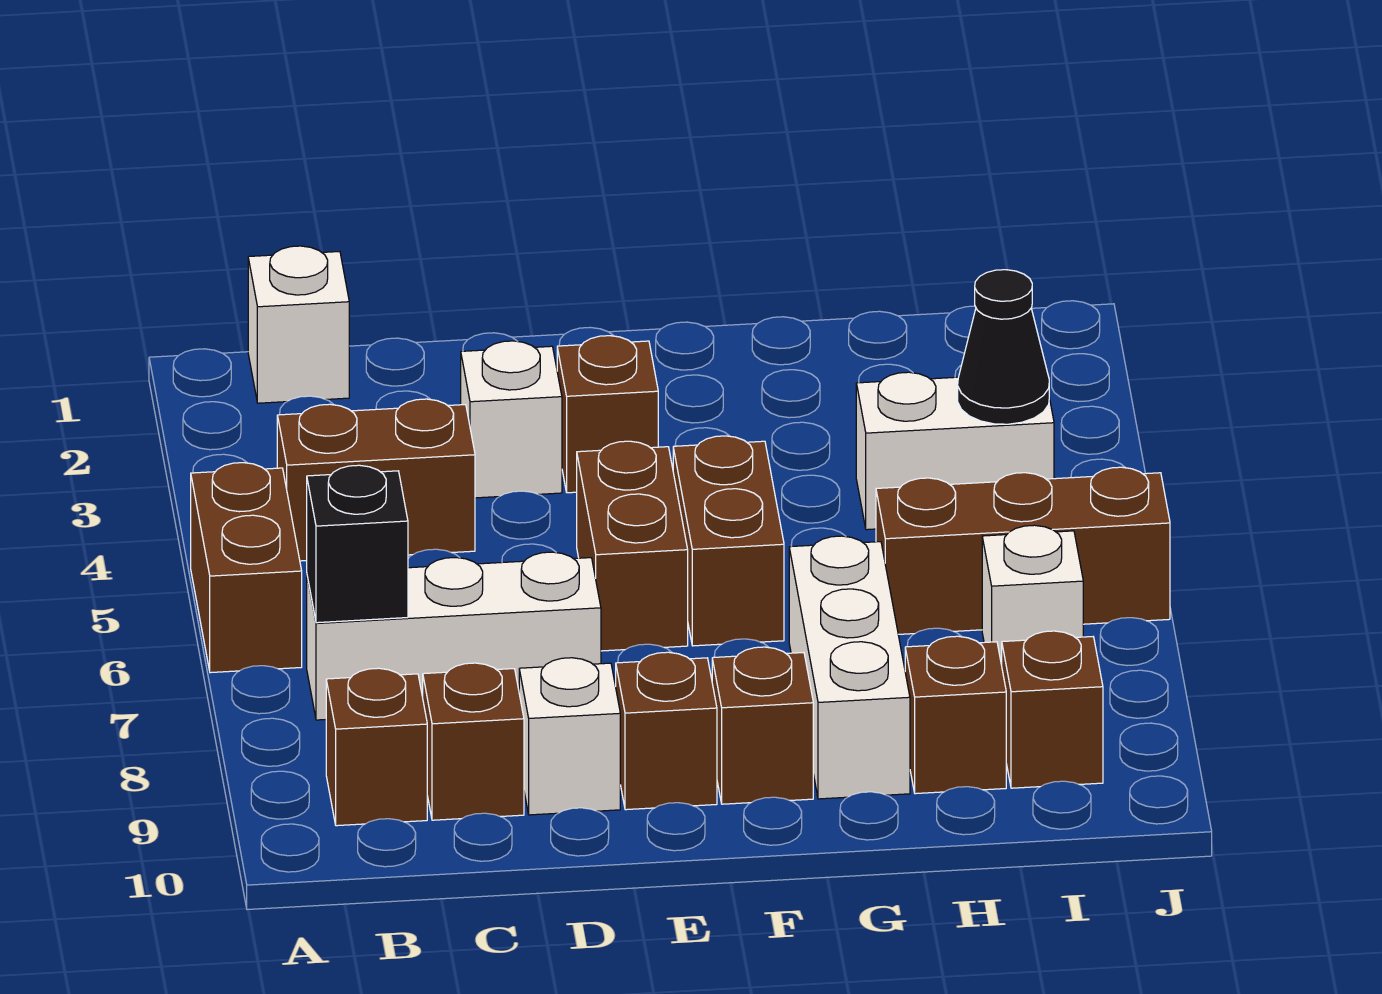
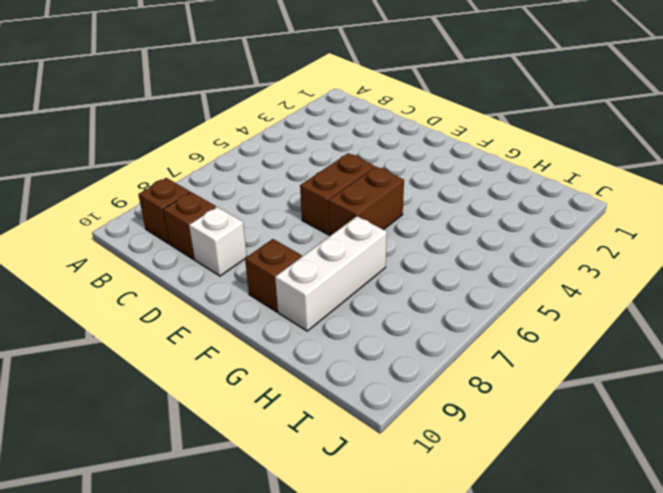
none -> brown brick A5:A6 level 1
none -> white brick B1 level 1
none -> brown brick B4:C4 level 1

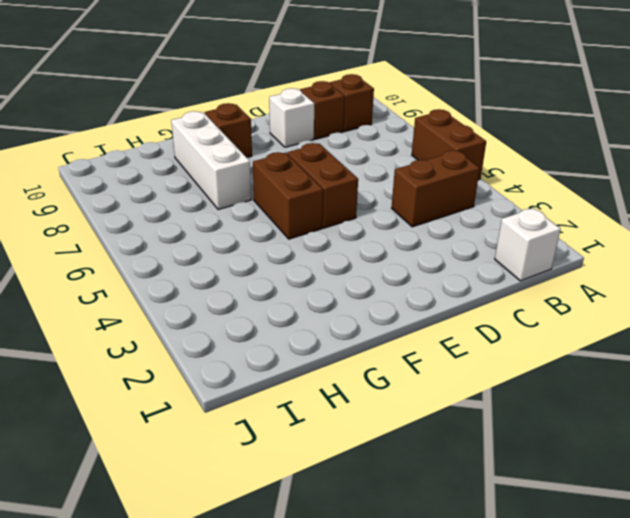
none -> white brick B7:D7 level 1
none -> white brick D3 level 1
none -> brown brick E3 level 1

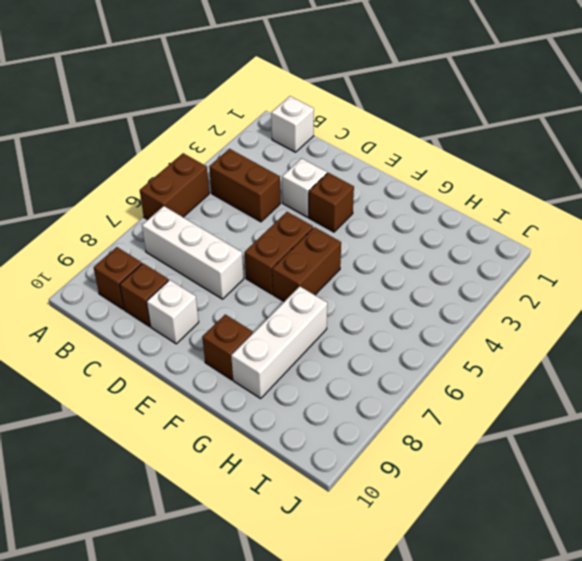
none -> brown brick E9 level 1
none -> white brick H4:I4 level 1
none -> brown brick H6:J6 level 1

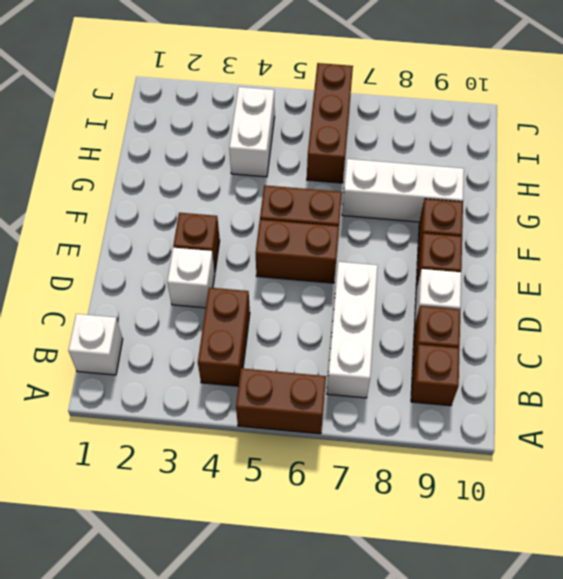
none -> brown brick H9 level 1
none -> white brick I7 level 1
none -> brown brick I9 level 1

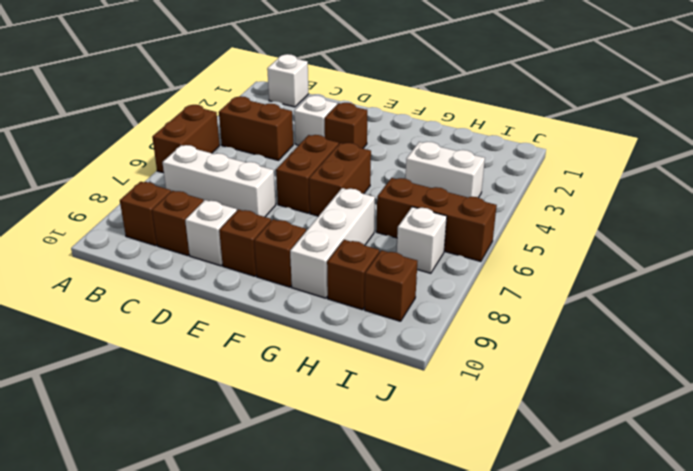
none -> black brick B7 level 2
none -> black cone I4 level 2

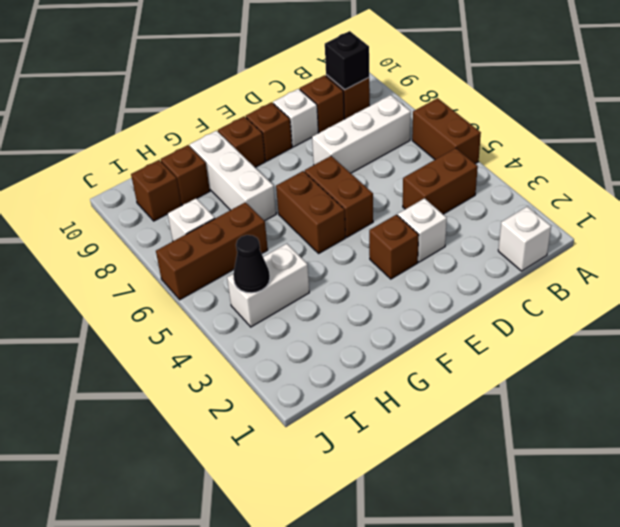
black brick B9 level 2 -> black brick B7 level 2

